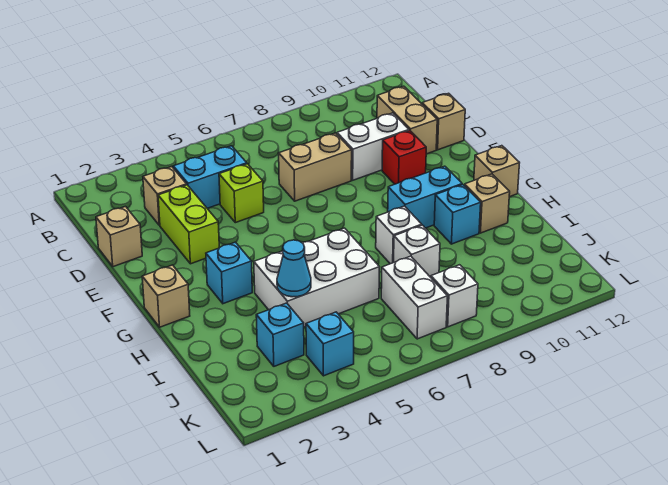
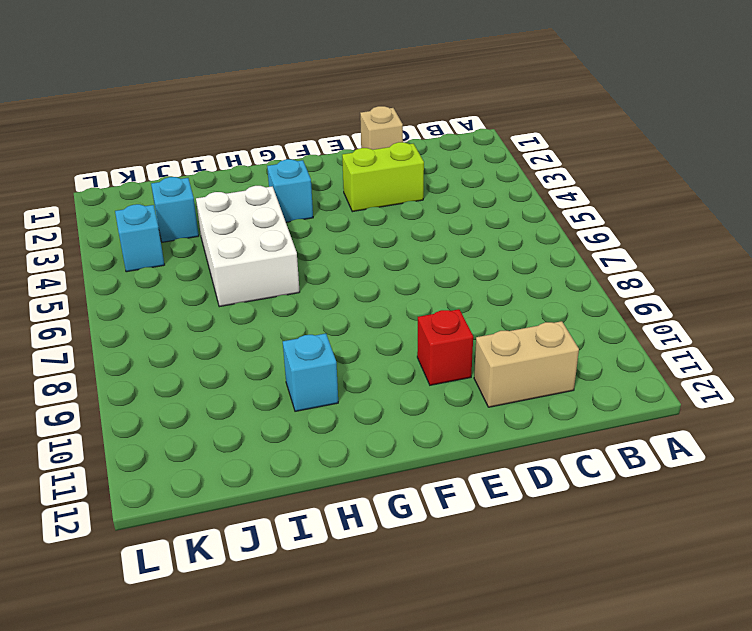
none -> tan brick C3 level 1
none -> cyan brick C4:C5 level 1
none -> lime brick D5 level 1

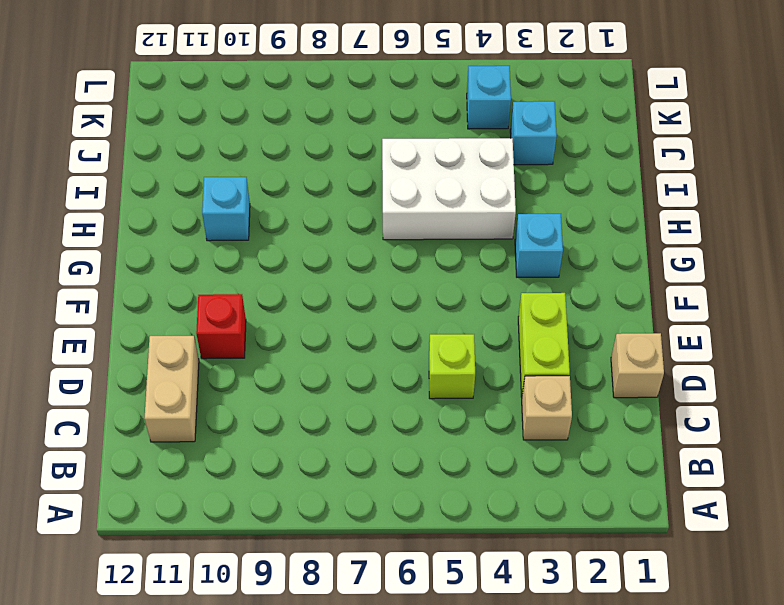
none -> cyan brick C4:C5 level 1
none -> tan brick D7:D8 level 1
none -> white brick D9:D10 level 1

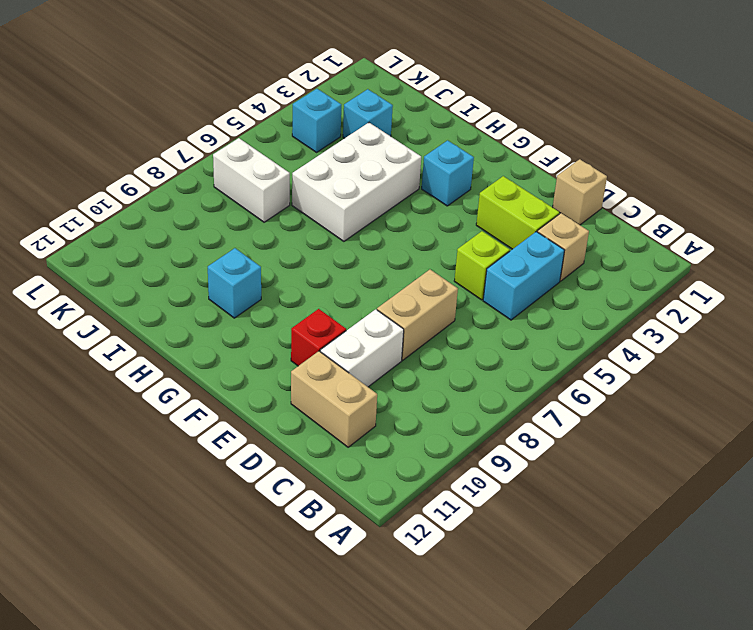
none -> tan brick D12 level 1
none -> tan brick G1 level 1
none -> cyan brick G9:G10 level 1

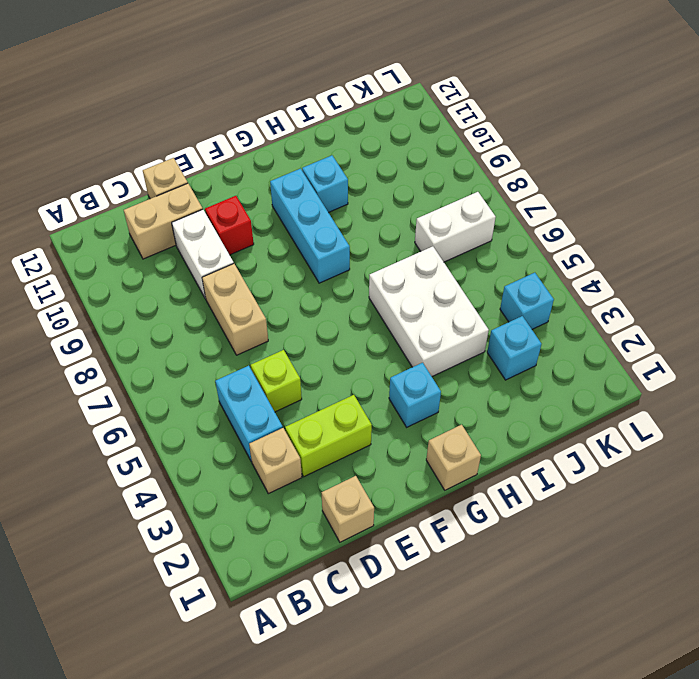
cyan brick G8:G10 level 1 -> cyan brick G9:G10 level 1
none -> tan brick G12 level 1
none -> white brick H8 level 1
none -> tan brick H11 level 1

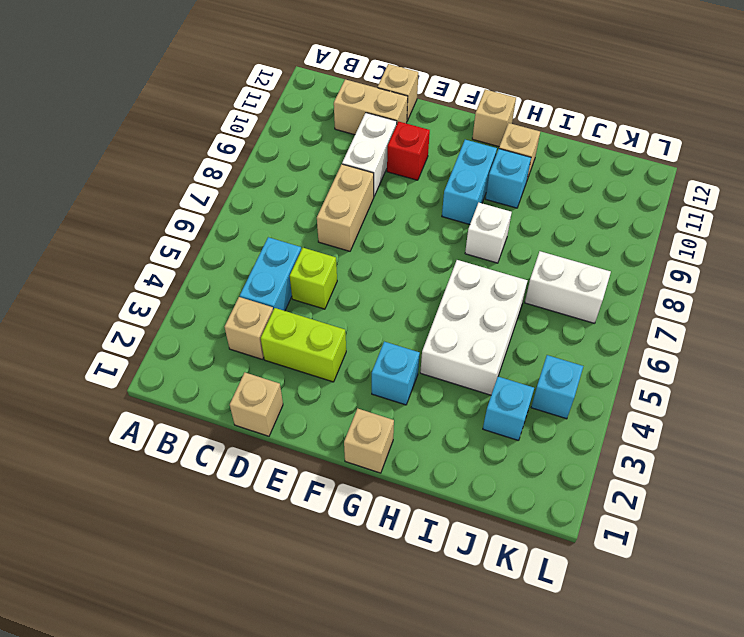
none -> white brick I8 level 1
none -> white brick K8 level 1
none -> cyan cone I4 level 2

